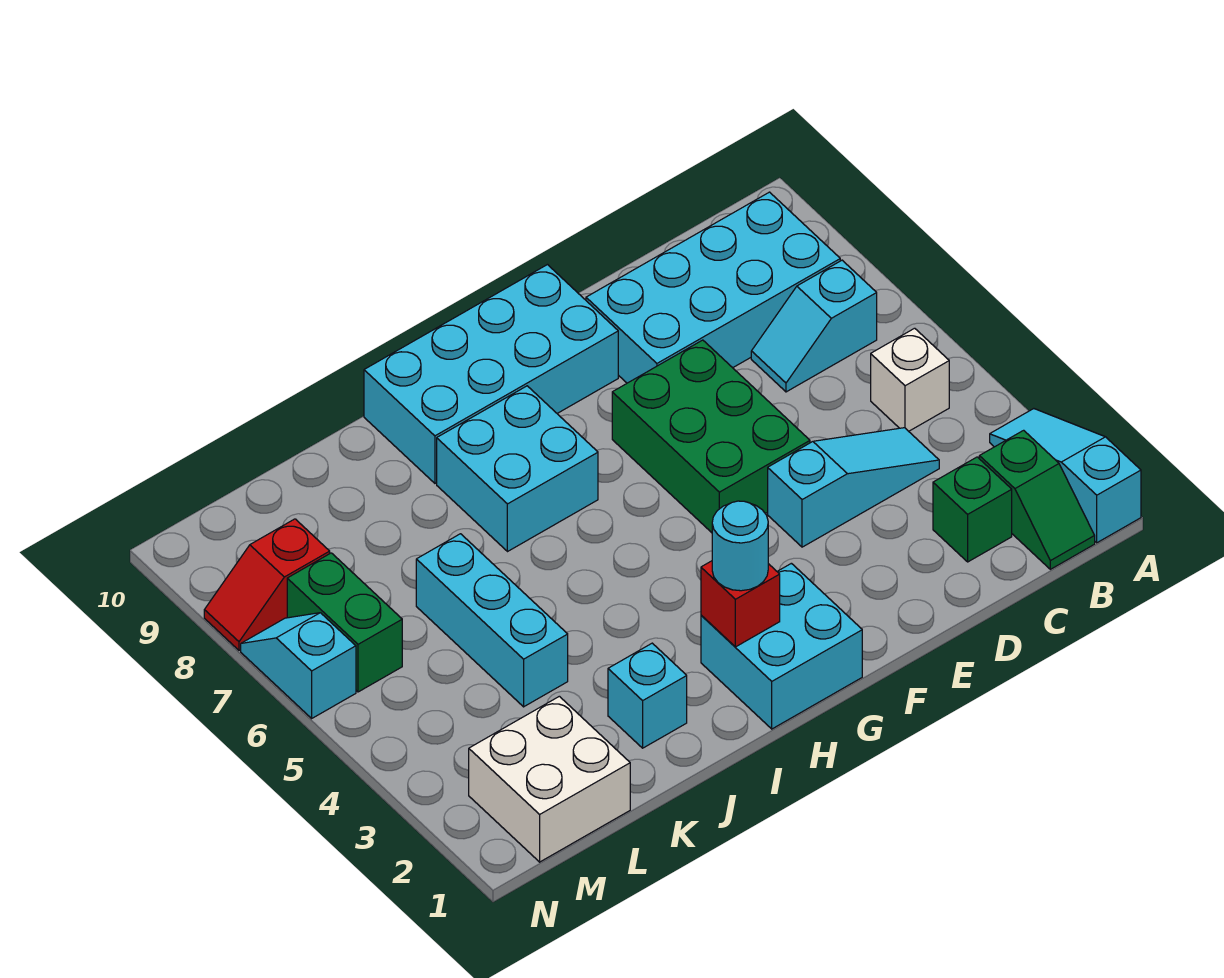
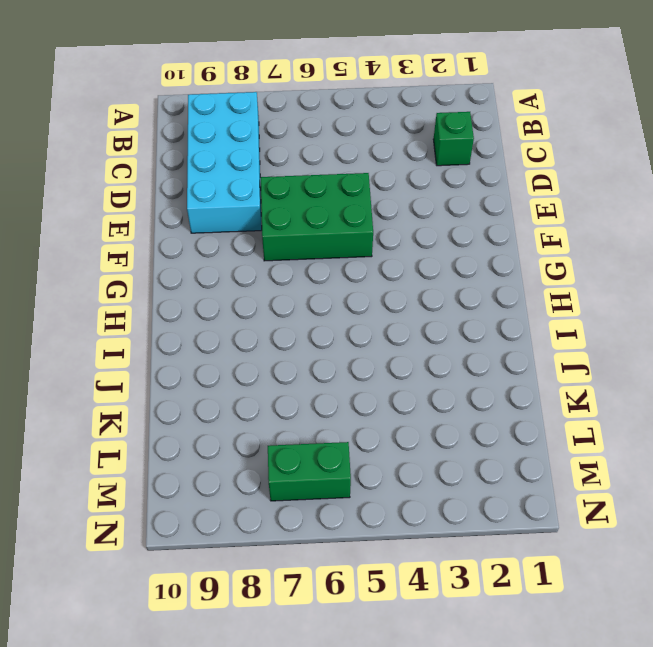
none -> cyan slope A1:A3 level 1 top 1
none -> green slope B1:B2 level 1 top 2
none -> white brick B5 level 1

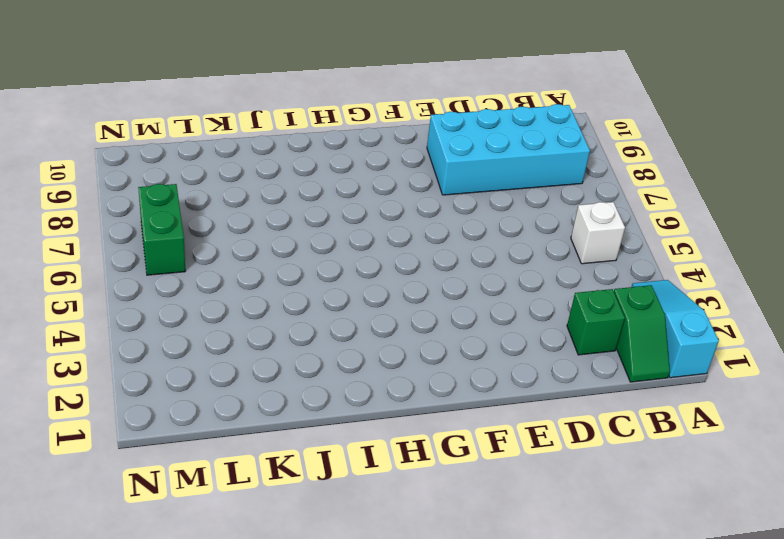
none -> cyan slope B7:C7 level 1 top B
none -> cyan slope C4:E4 level 1 top E
none -> green brick E5:F7 level 1

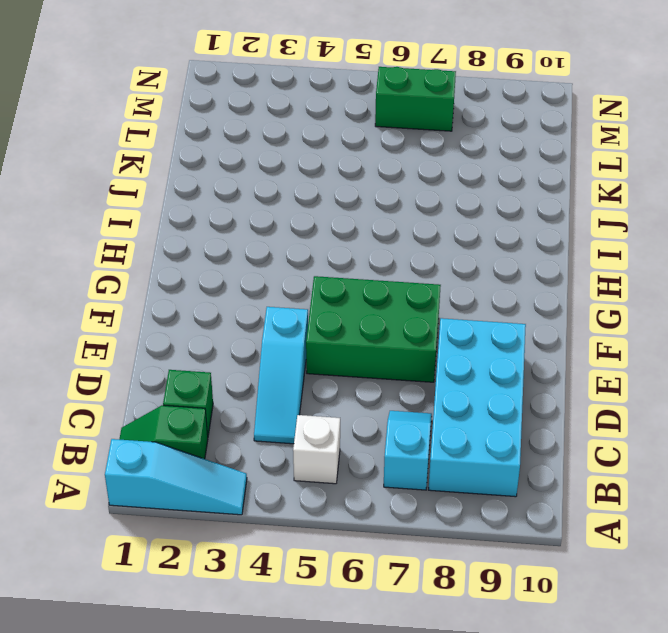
none -> cyan brick F9:I10 level 1
none -> cyan brick G1:H2 level 1
none -> cyan brick H7:I8 level 1

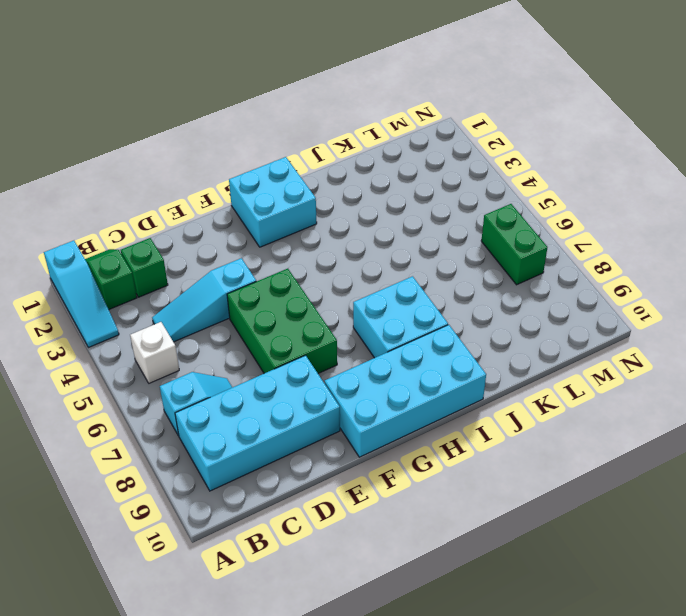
none -> cyan brick J2 level 1
none -> cyan brick K4:K6 level 1
none -> white brick L1:M2 level 1

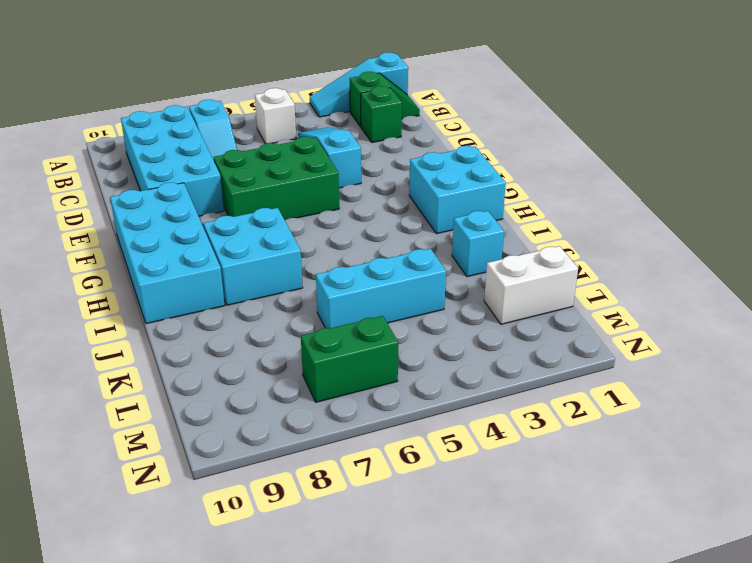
white brick L1:L2 level 1 -> white brick L1:M2 level 1
none -> red slope M8:N8 level 1 top M
none -> cyan slope N6:N7 level 1 top 6
none -> red brick H2 level 2

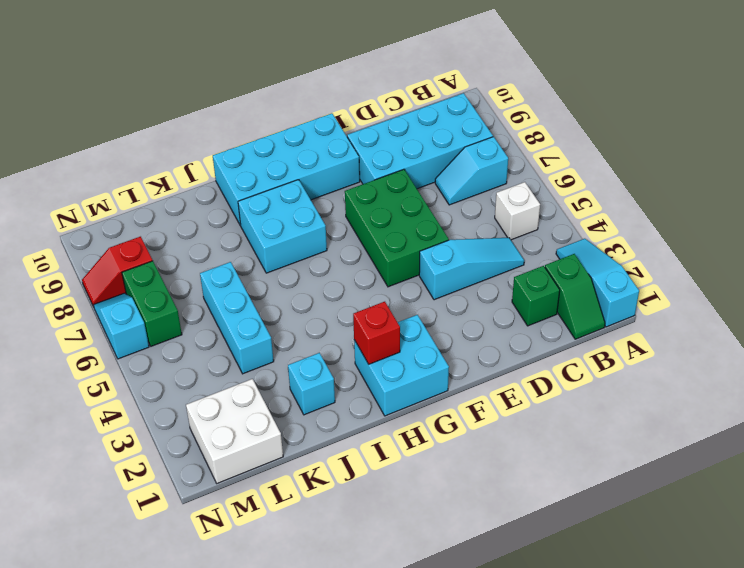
none -> cyan round brick H2 level 3

